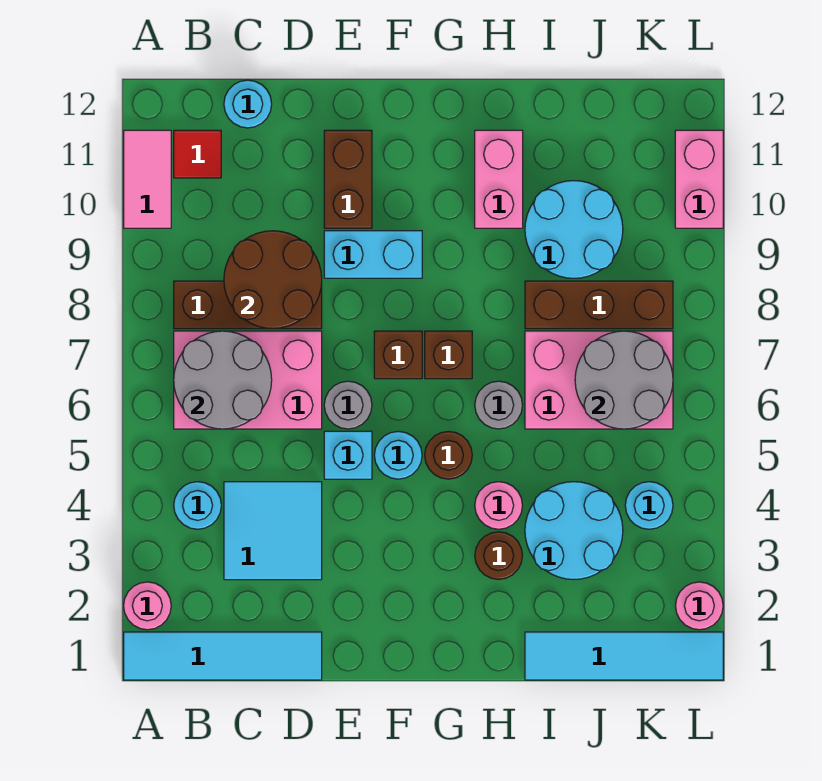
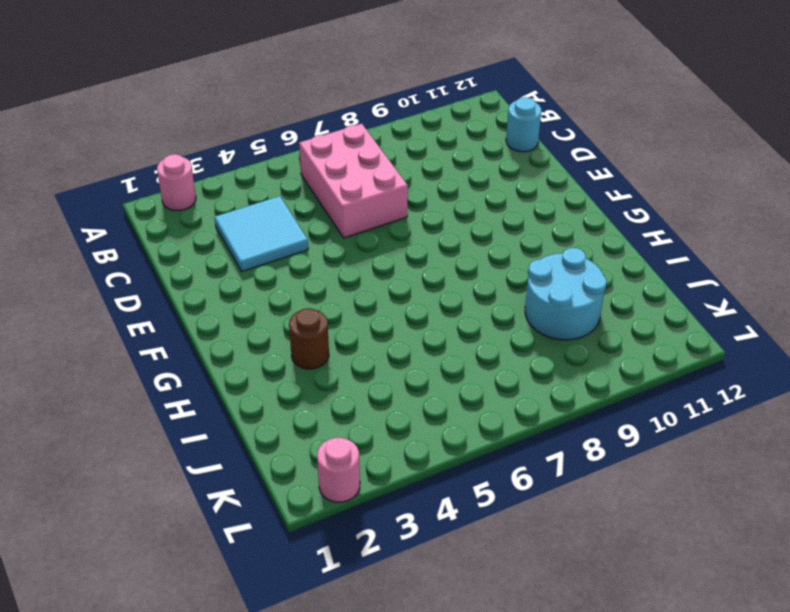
none -> cyan tile A1:D1 level 1
none -> pink tile A10:A11 level 1
none -> cyan round brick B4 level 1
none -> brown brick B8:D8 level 1

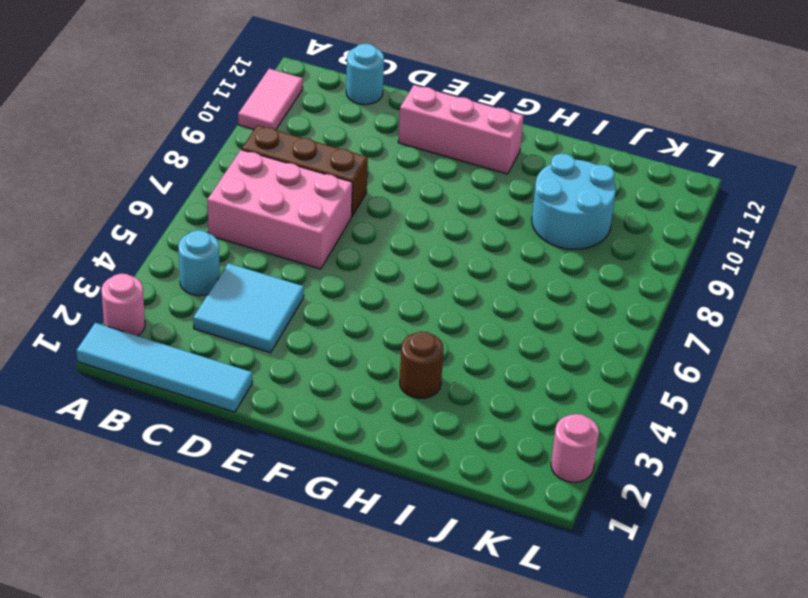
pink brick E11:G11 level 1 -> brown brick E10:E11 level 1
none -> red tile B11 level 1
none -> cyan brick E5 level 1
none -> grey round brick E6 level 1
none -> cyan brick E9:F9 level 1

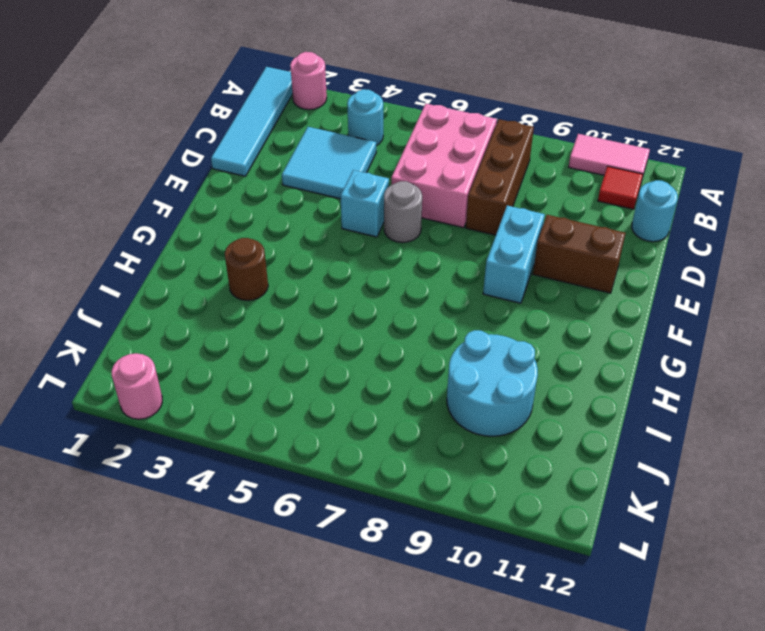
none -> cyan round brick F5 level 1
none -> brown brick F7 level 1
none -> brown round brick G5 level 1
none -> brown brick G7 level 1

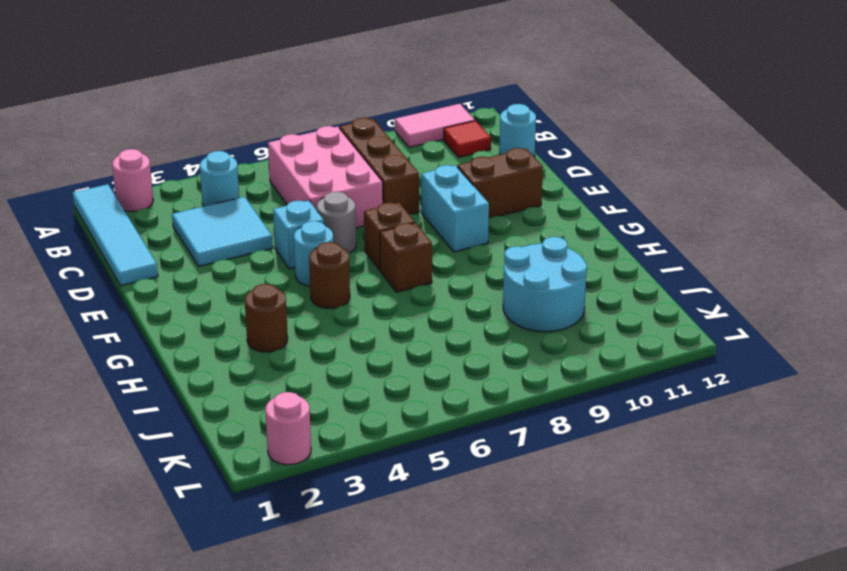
none -> pink round brick H4 level 1
none -> grey round brick H6 level 1
none -> pink brick H10:H11 level 1
none -> cyan tile I1:L1 level 1

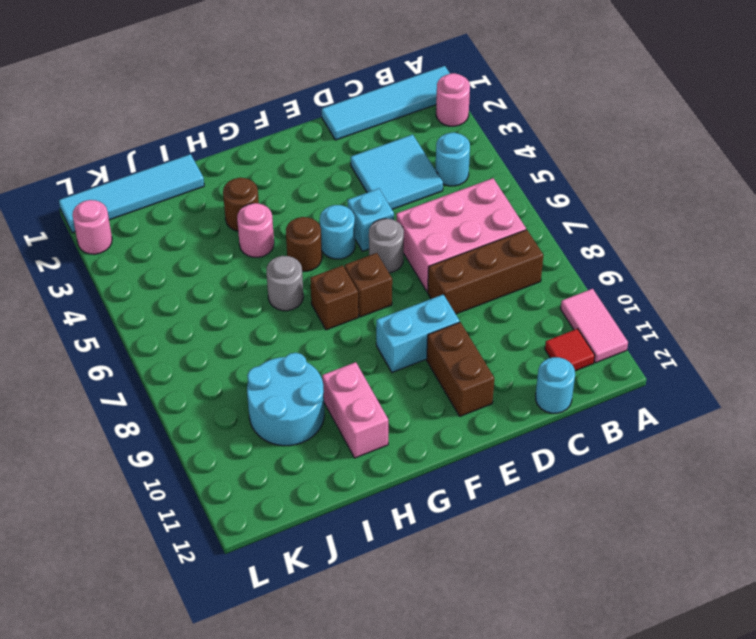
none -> cyan round brick I3:J4 level 1
none -> pink brick I6:K7 level 1
none -> brown brick I8:K8 level 1
none -> cyan round brick K4 level 1

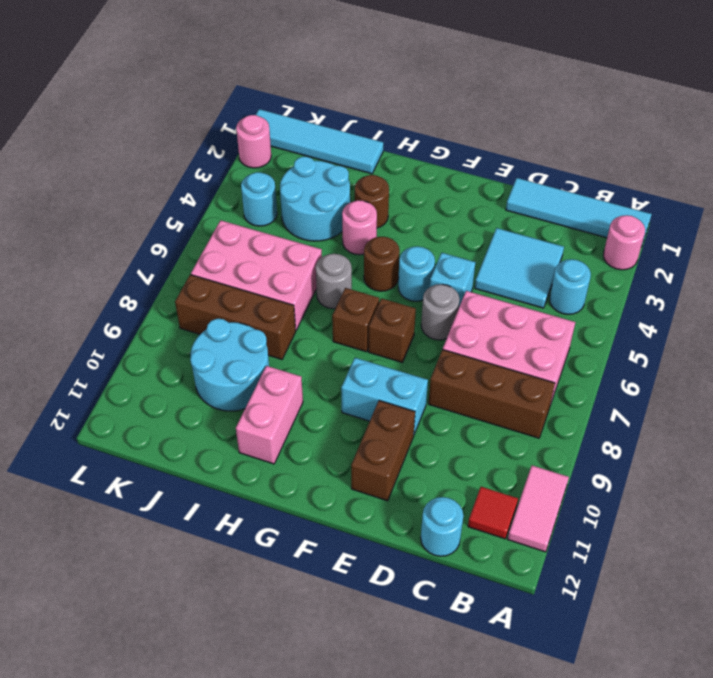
none -> pink brick L10:L11 level 1
none -> grey round brick B6:C7 level 2
none -> brown round brick C8:D9 level 2
none -> grey round brick J6:K7 level 2

